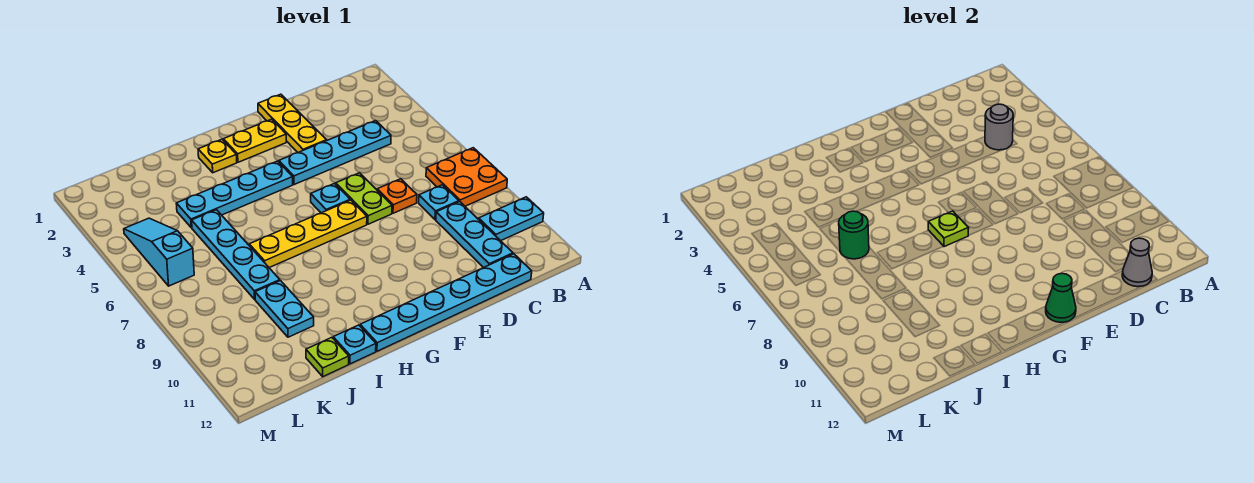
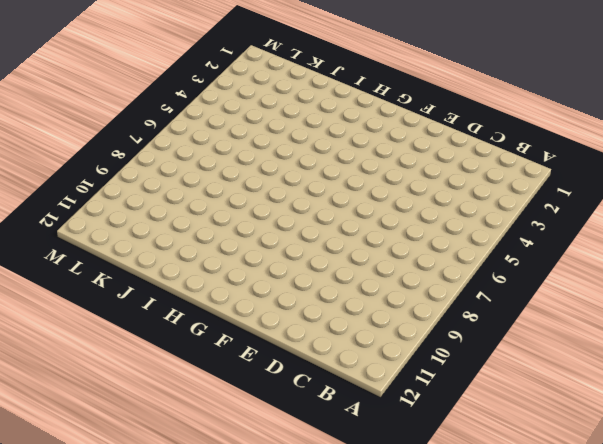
none -> orange plate A7:B8 level 1
none -> cyan plate A10:B10 level 1
none -> cyan plate C4:F4 level 1

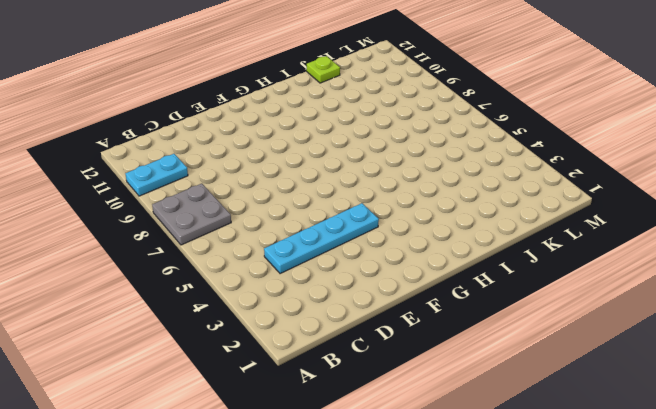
grey plate A7:B8 level 1 -> orange plate A7:B8 level 1
none -> cyan plate C8 level 1
none -> cyan plate C9:C11 level 1
none -> cyan plate C12:H12 level 1

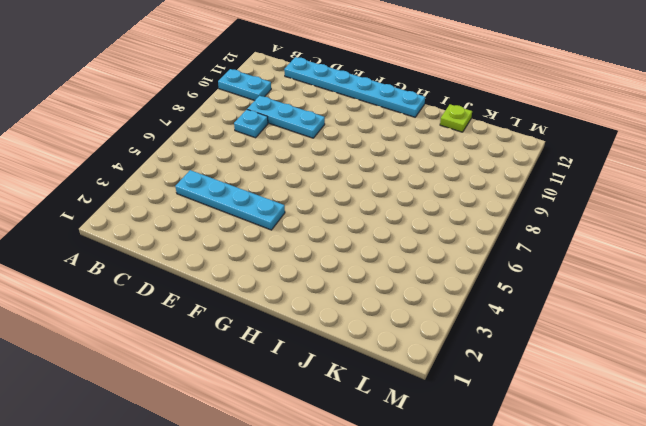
cyan plate C9:E9 level 1 -> cyan plate C9:C11 level 1
none -> orange plate A7:B8 level 1
none -> orange plate D7 level 1
none -> yellow plate E1:E3 level 1

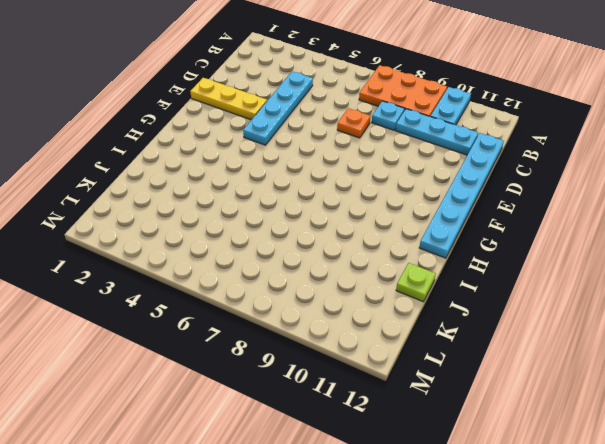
orange plate A7:B9 level 1 -> orange plate A7:B8 level 1
none -> lime plate E6:E7 level 1
none -> yellow plate F2:G2 level 1
none -> cyan plate F6 level 1

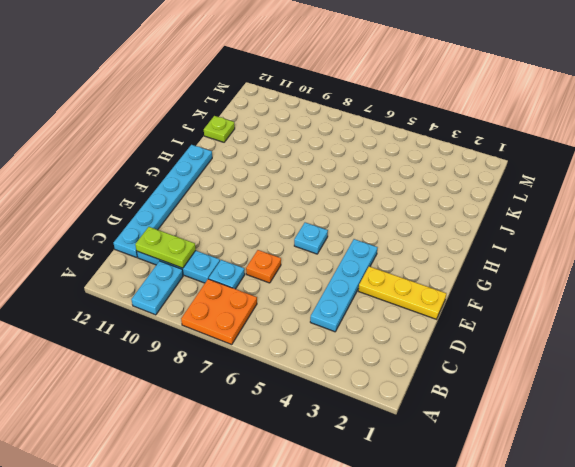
lime plate C10:C11 level 2 -> lime plate E6:E7 level 1
none -> yellow plate F2:G2 level 1
none -> yellow plate F7:I7 level 1
none -> cyan plate G4:J4 level 1

